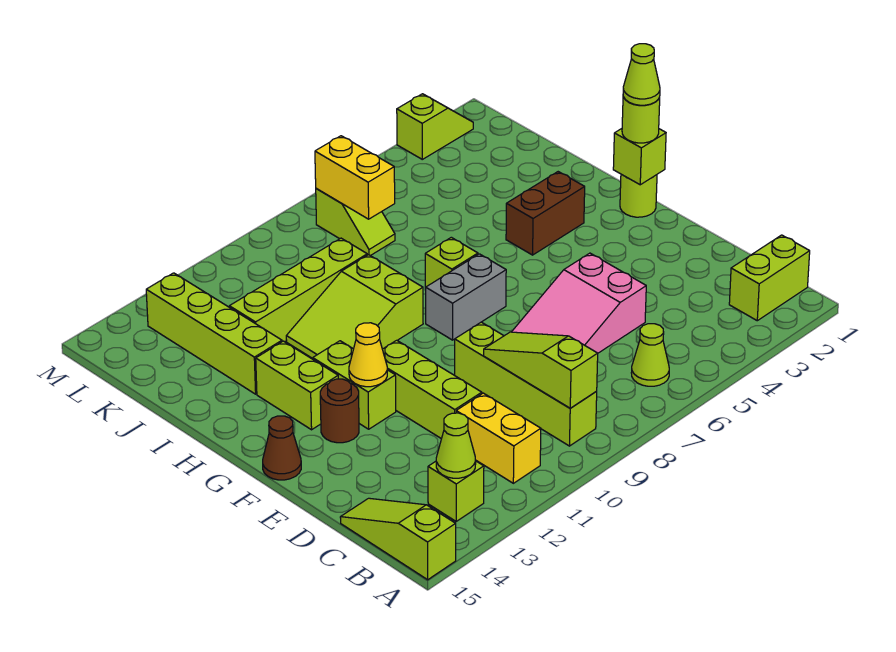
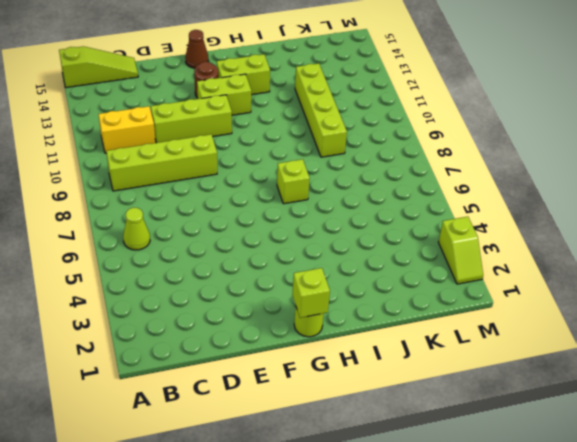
none -> lime brick B1:B2 level 1
none -> lime brick B13 level 1
none -> pink slope D5:E7 level 1 top 5

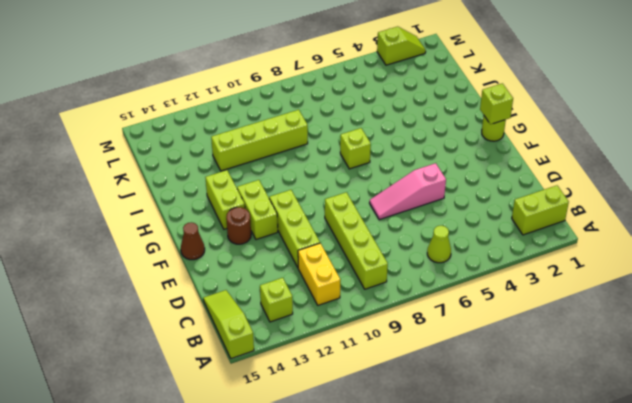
pink slope E5:E7 level 1 top 5 -> pink slope D5:E7 level 1 top 5
none -> grey brick G7:G8 level 1
none -> brown brick H3:H4 level 1
none -> lime slope H9:I11 level 1 top 9

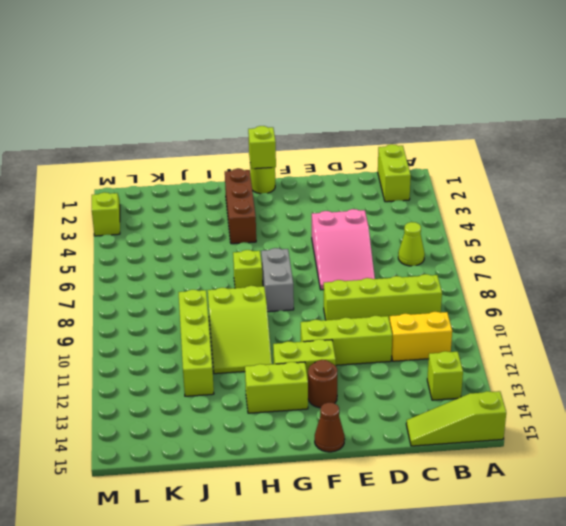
brown brick H2:H4 level 1 -> brown brick H3:H4 level 1
none -> lime brick I13:L13 level 1
none -> lime slope K7:L7 level 1 top L
none -> lime slope B9:D9 level 2 top B

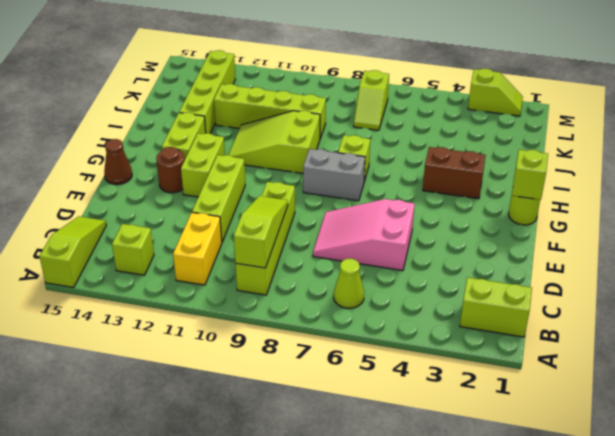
none -> lime cone B13 level 2
none -> yellow cone F12 level 2
none -> yellow brick K7:L7 level 2

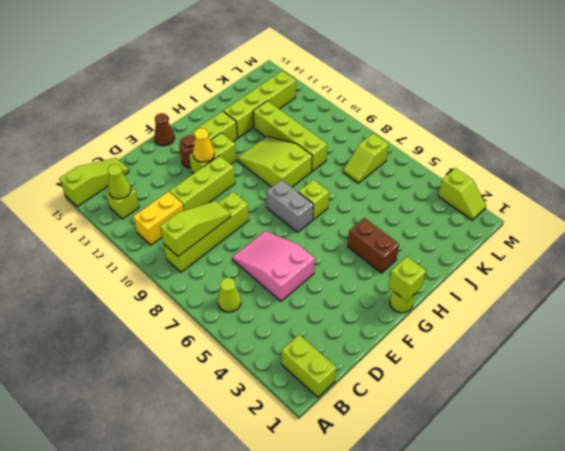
none -> yellow brick K7:L7 level 2
none -> lime round brick G1 level 3
none -> lime cone G1 level 4

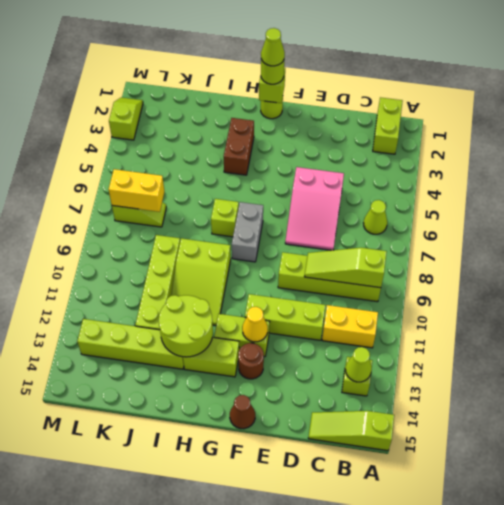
lime round brick H12:I13 level 2 -> none

